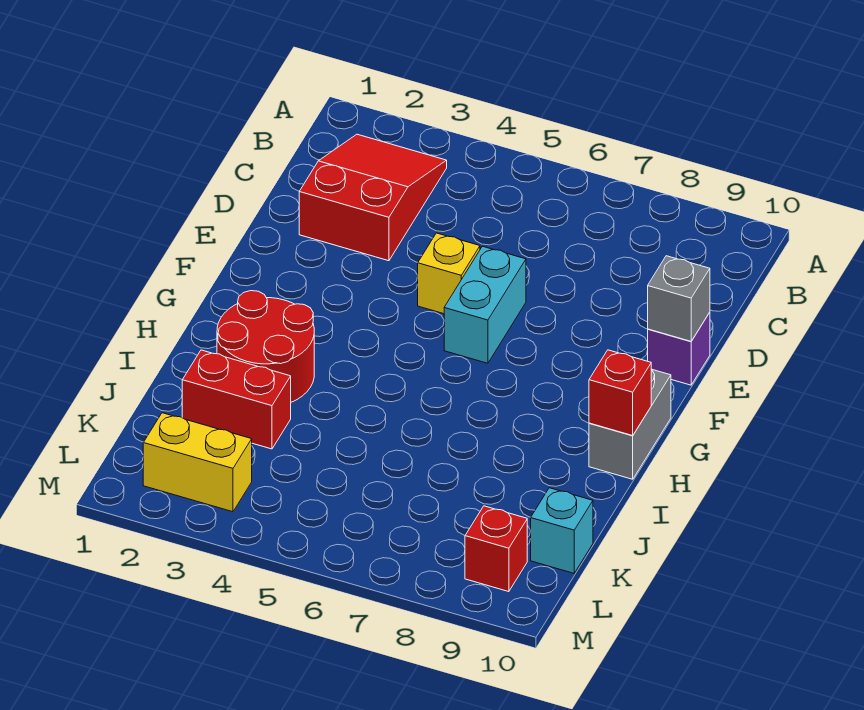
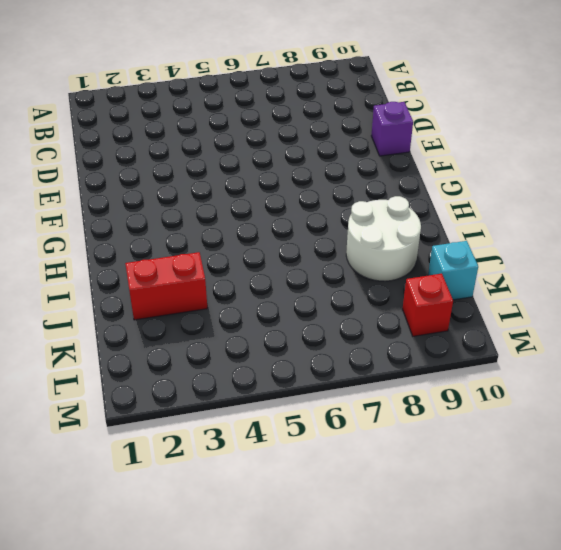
white round brick I8:J9 level 1 -> none
none -> red slope B2:D3 level 1 top D
none -> yellow brick E5 level 1
none -> cyan brick E6:F6 level 1

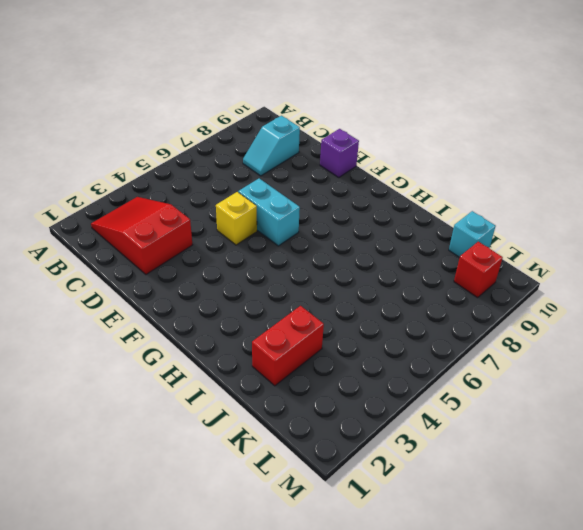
cyan slope C8:C9 level 1 top 9 -> none
none -> grey brick G10:H10 level 1
none -> red round brick H2:I3 level 1
none -> yellow brick L2:L3 level 1

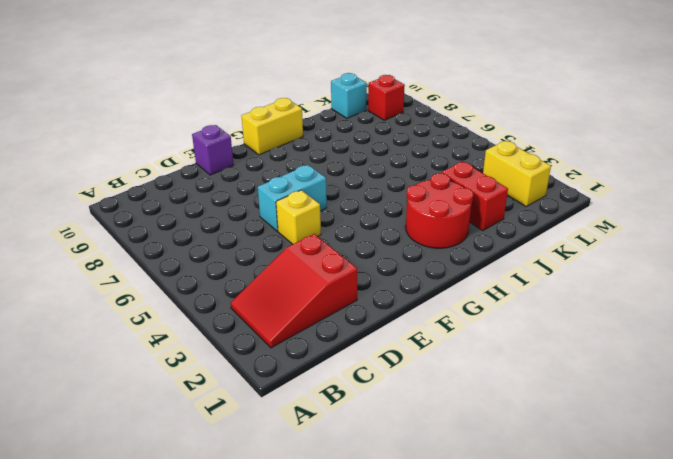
yellow brick G10:H10 level 1 -> grey brick G10:H10 level 1
none -> grey brick E10 level 2
none -> red brick H10 level 2

